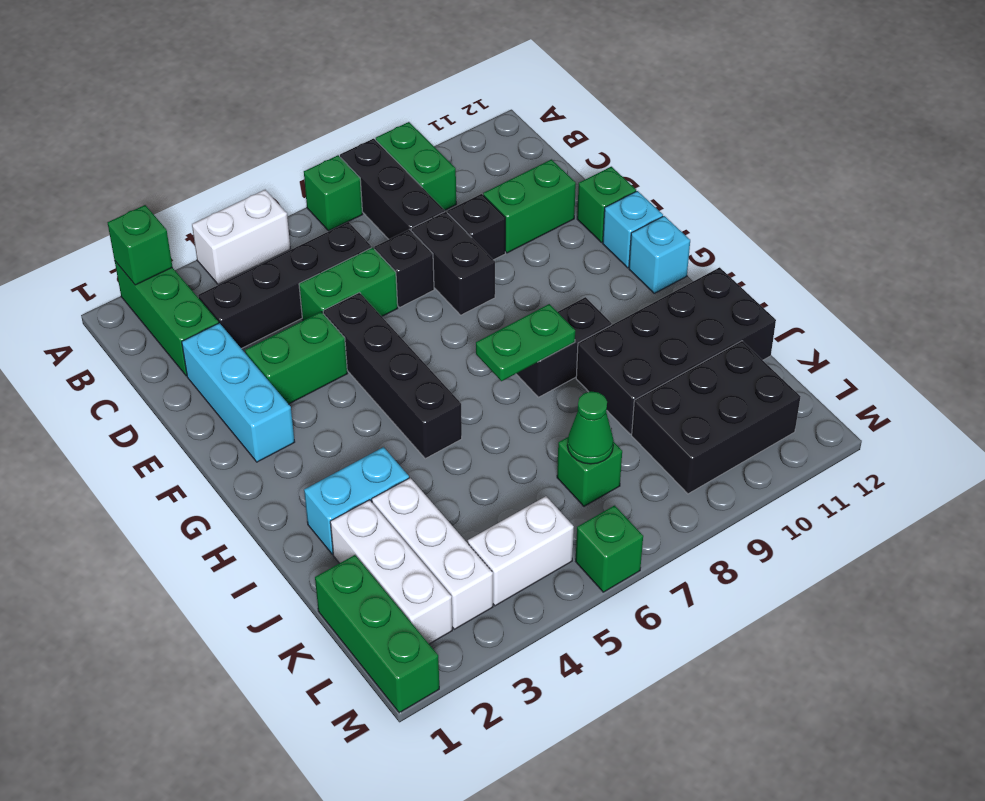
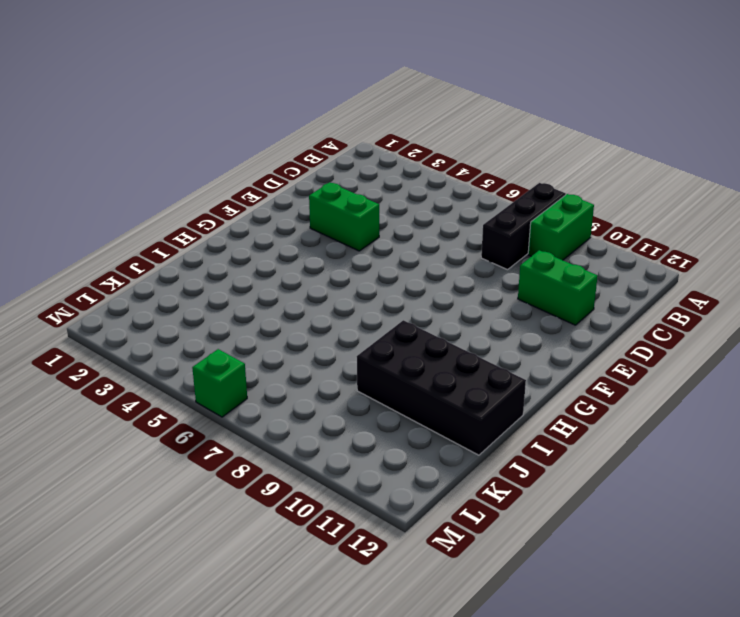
none -> green brick A2:C2 level 1
none -> white brick A4:A5 level 1
none -> green brick A7 level 1
none -> black brick C3:C6 level 1

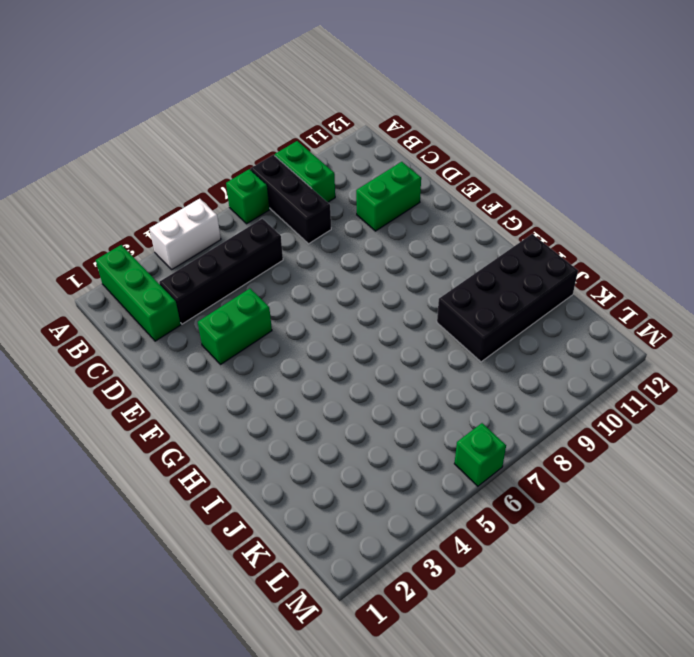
none -> cyan brick D2:F2 level 1
none -> green brick D5:D6 level 1
none -> black brick D7 level 1
none -> black brick D8:E8 level 1

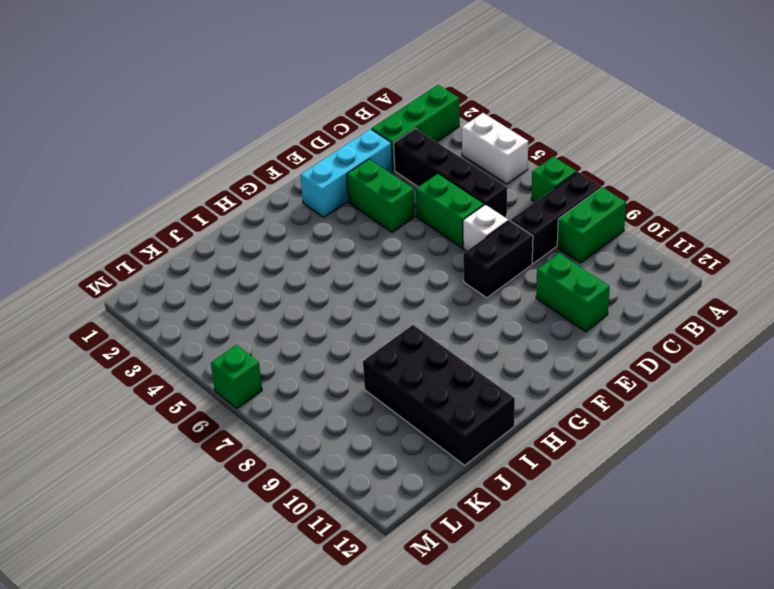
white brick D7 level 1 -> black brick D7 level 1
none -> black brick D9 level 1
none -> black brick E5:H5 level 1
none -> green brick E12 level 1
none -> cyan brick F12 level 1

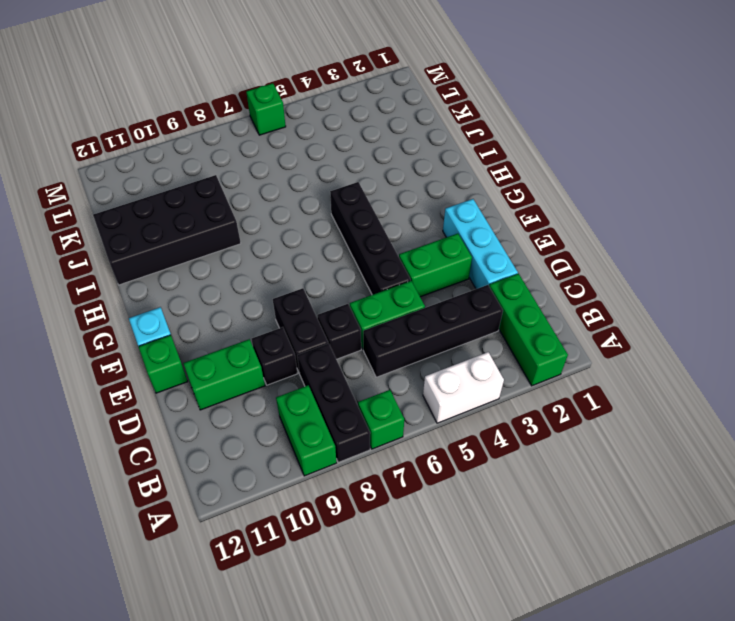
none -> cyan brick G12 level 1
none -> black brick H8:H9 level 1
none -> cyan brick I2:I3 level 1
none -> white brick J2:L2 level 1

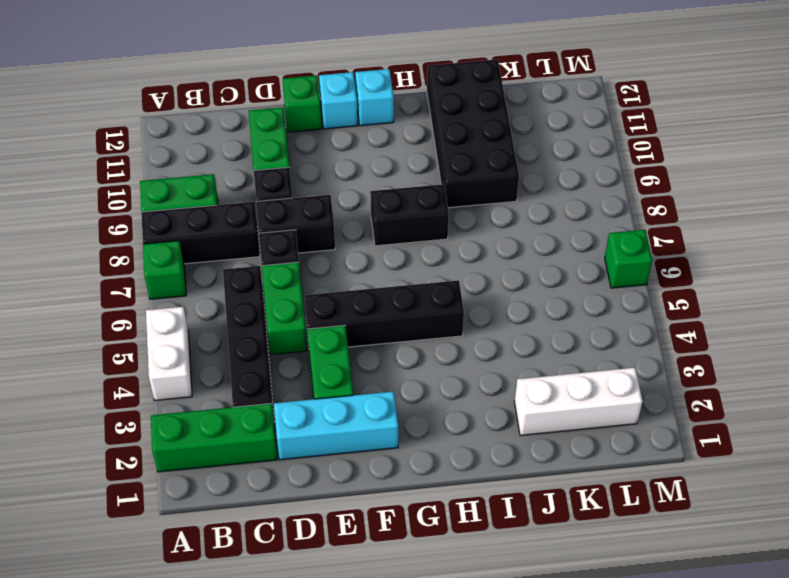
black brick G8:H8 level 1 -> black brick H8:H9 level 1
none -> cyan brick I2:I3 level 1
none -> white brick J3:L3 level 1
none -> green brick K1:M1 level 1
none -> green brick K7 level 1

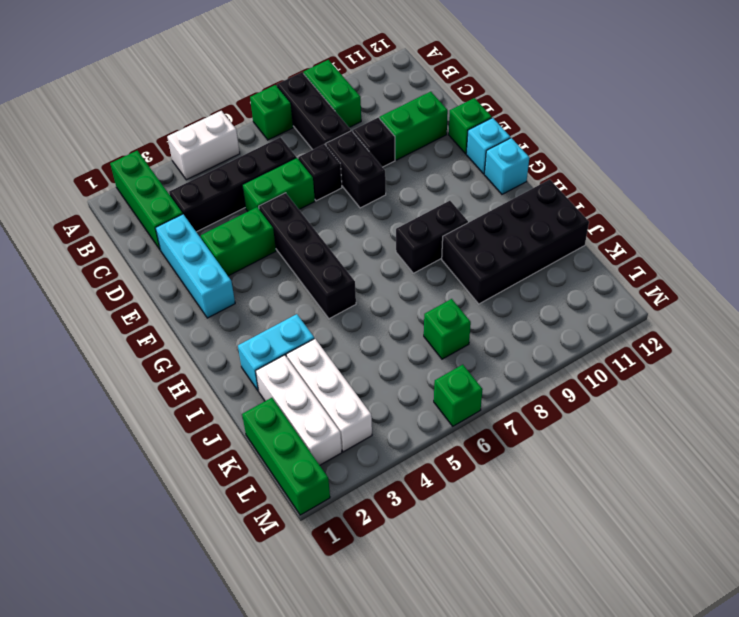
none -> black brick K9:L11 level 1
none -> white brick L4:L5 level 1
none -> green brick A2 level 2
none -> green plate H7:H8 level 2

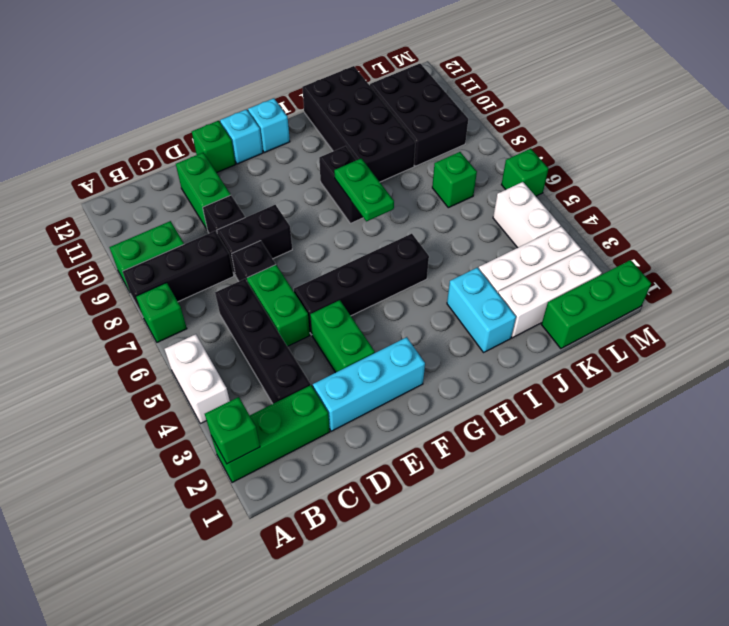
none -> green cone K7 level 2

